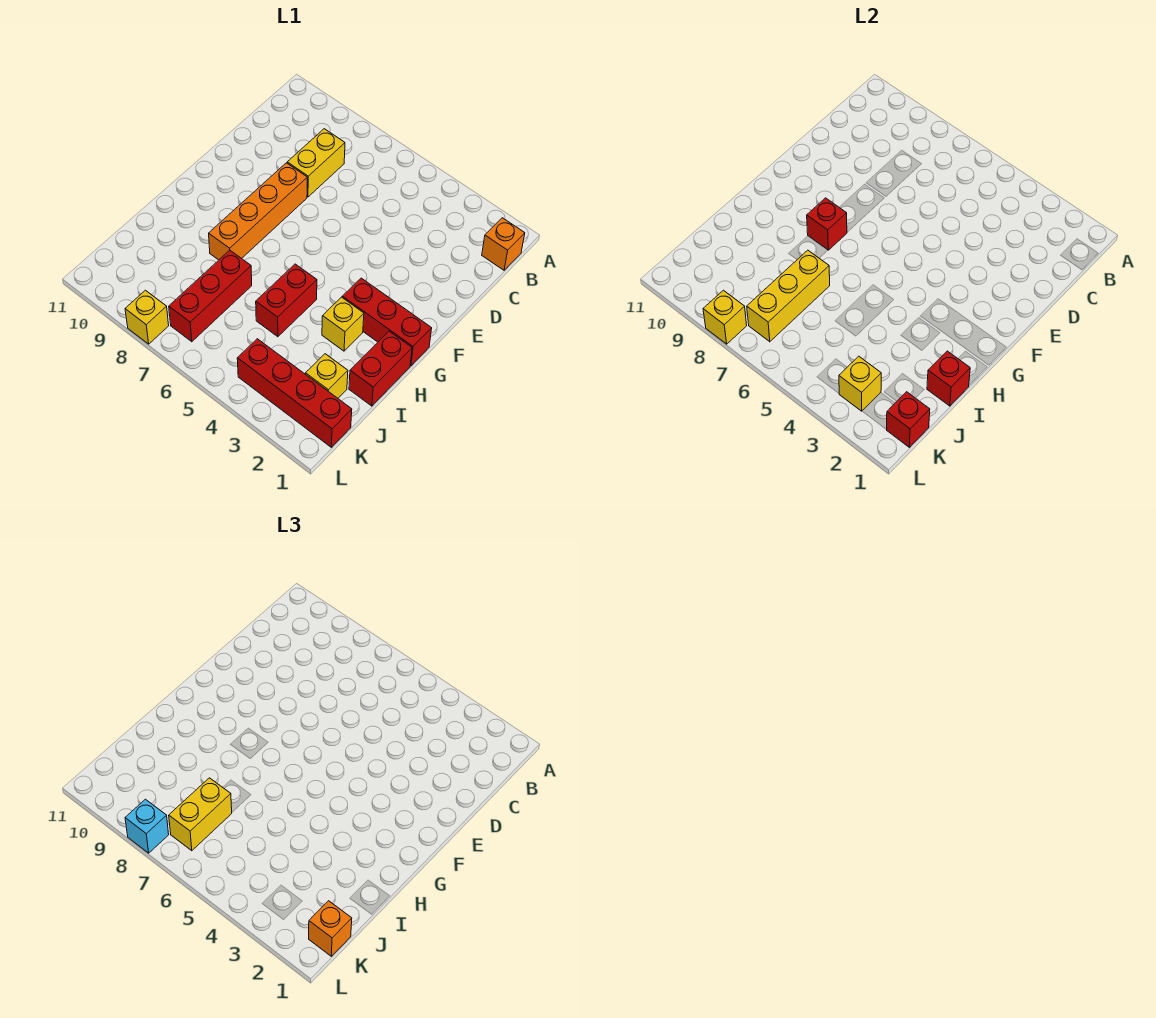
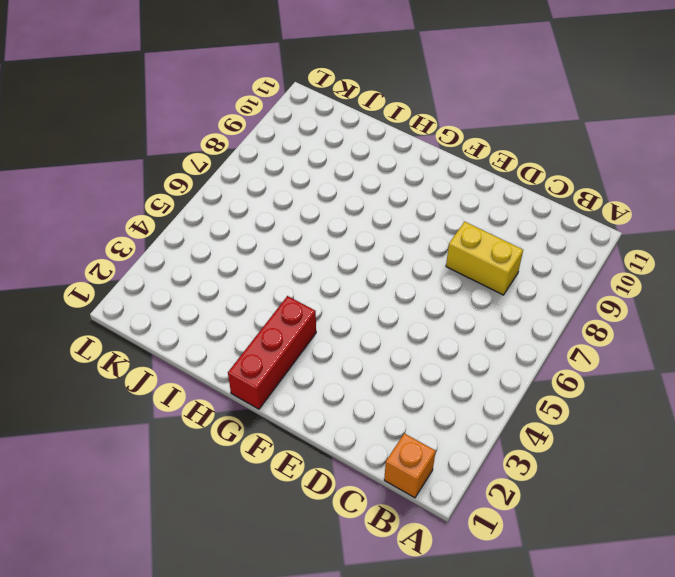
none -> orange brick E8:H8 level 1
none -> red brick H1:I1 level 1
none -> yellow brick H3 level 1

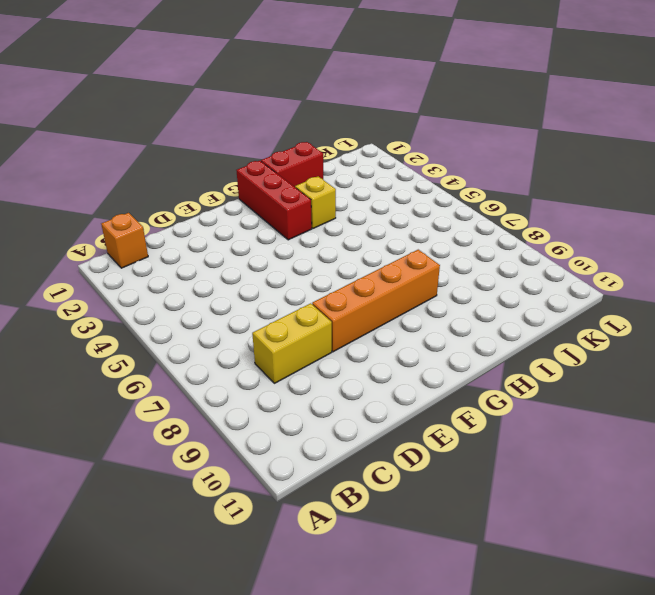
none -> red brick H5:I5 level 1
none -> red brick I7:K7 level 1
none -> yellow brick J2 level 1

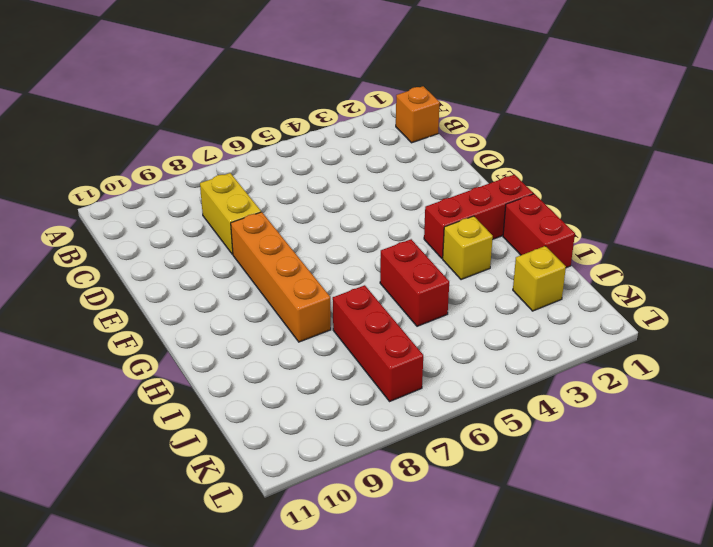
none -> red brick K1:K4 level 1
none -> yellow brick L8 level 1
none -> red brick G8 level 2

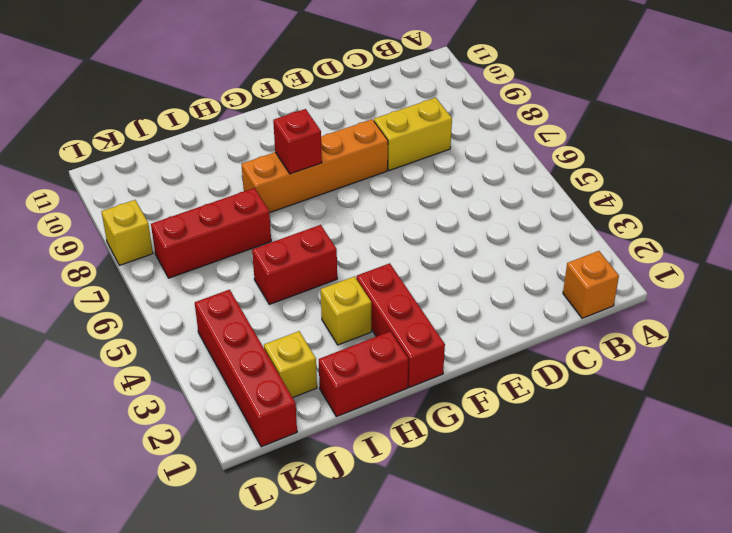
none -> red brick I1 level 2
none -> yellow brick I7:K7 level 2
none -> red brick K1 level 2

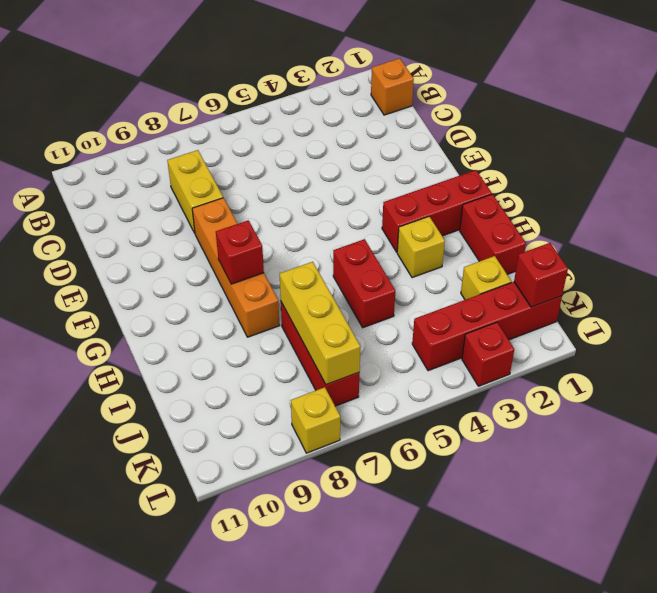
red brick L3 level 1 -> red brick I1 level 2
none -> yellow brick K3 level 2
none -> yellow brick L8 level 2
none -> yellow brick J7:K7 level 3

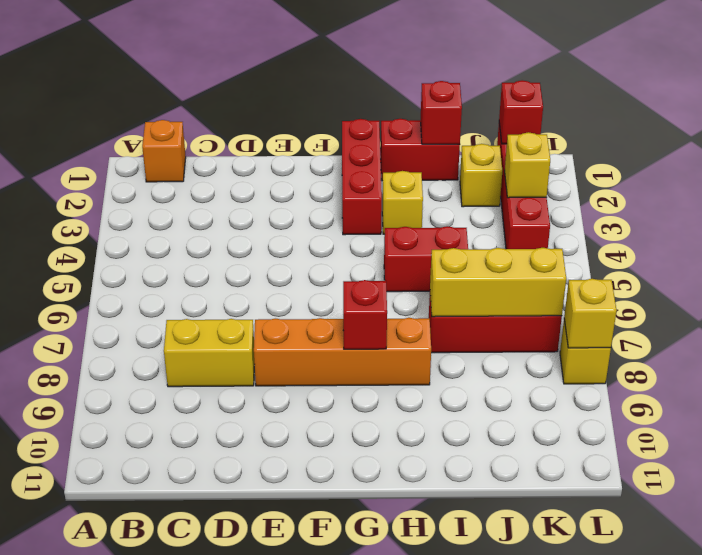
none -> yellow brick J7:K7 level 3
none -> orange brick K1 level 3
none -> cyan brick L8 level 3

